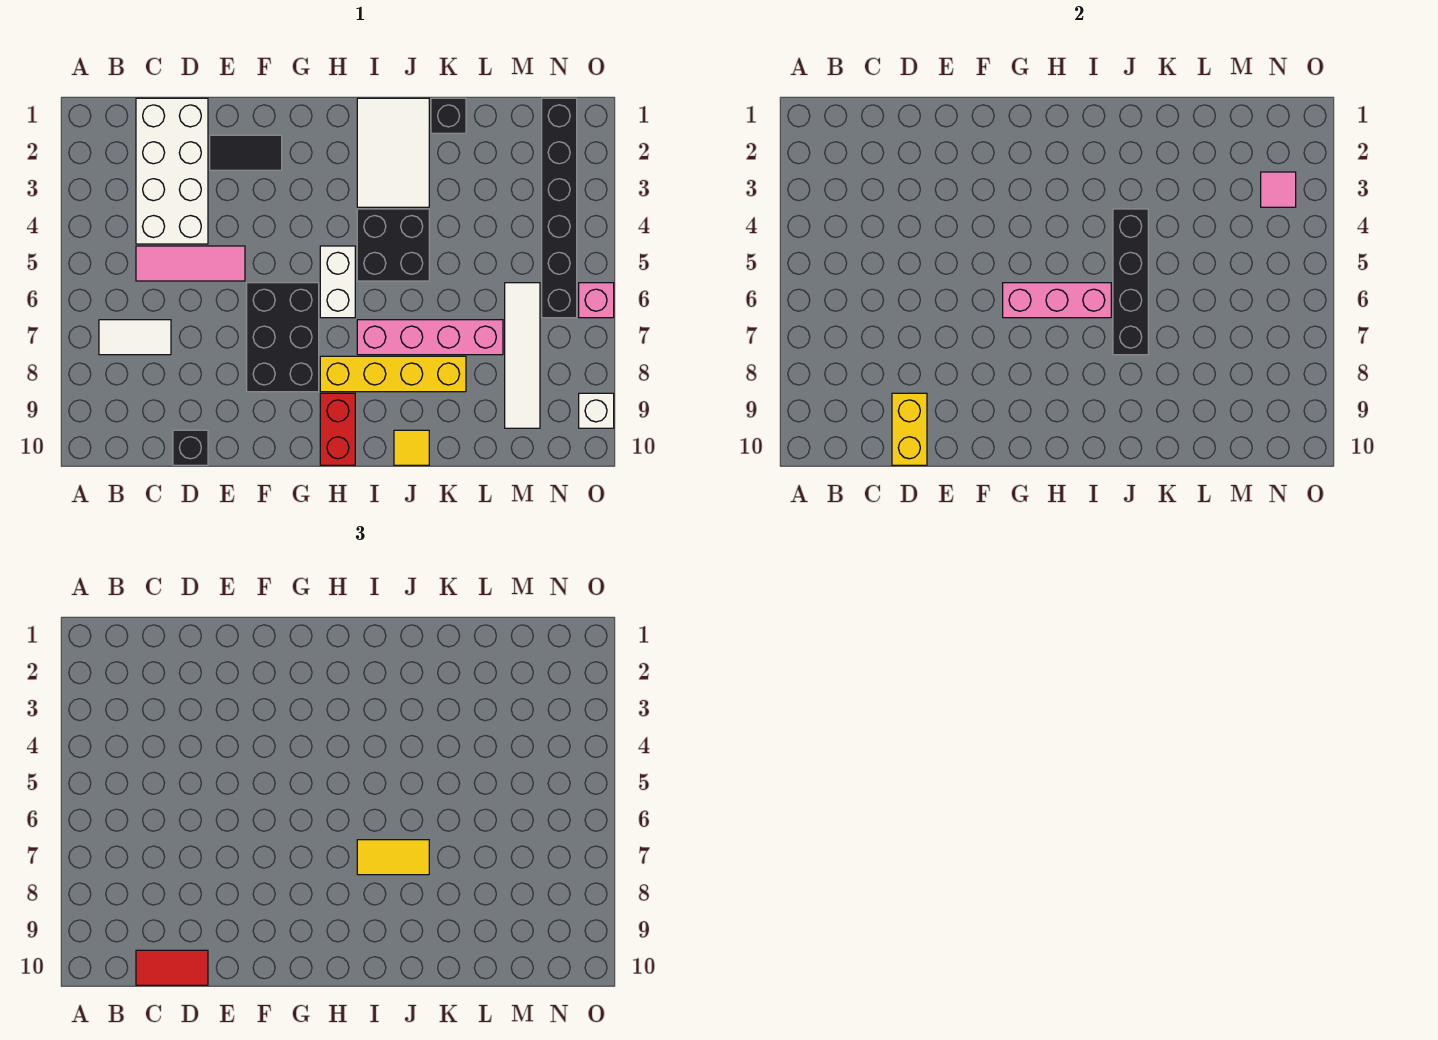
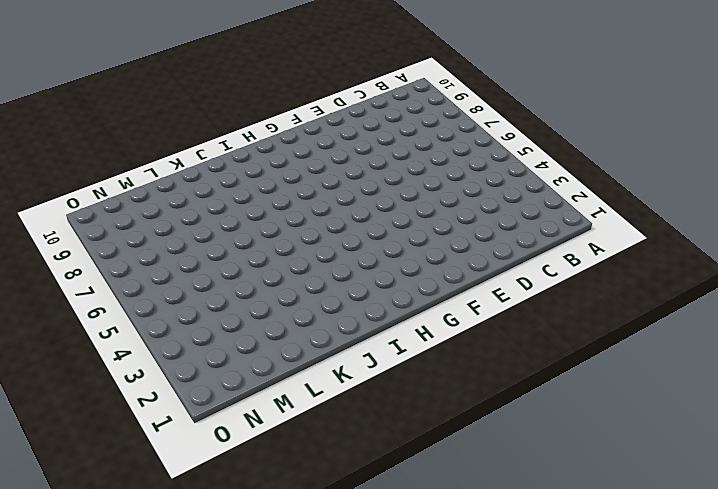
none -> white tile B7:C7 level 1
none -> white brick C1:D4 level 1
none -> pink tile C5:E5 level 1

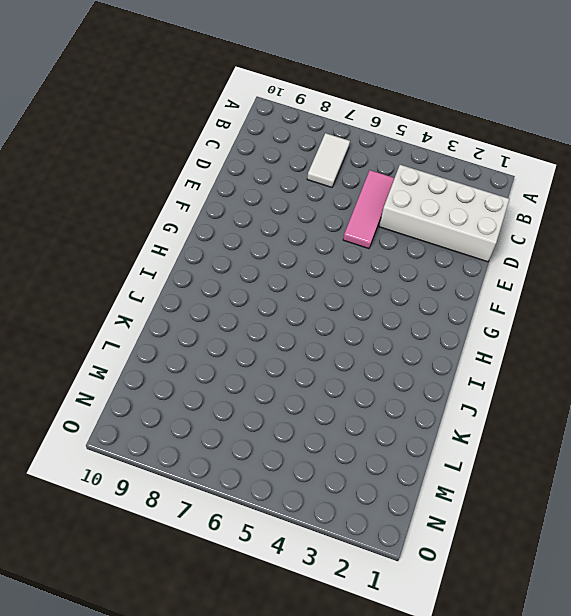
none -> black brick D10 level 1
none -> black tile E2:F2 level 1
none -> black brick F6:G8 level 1

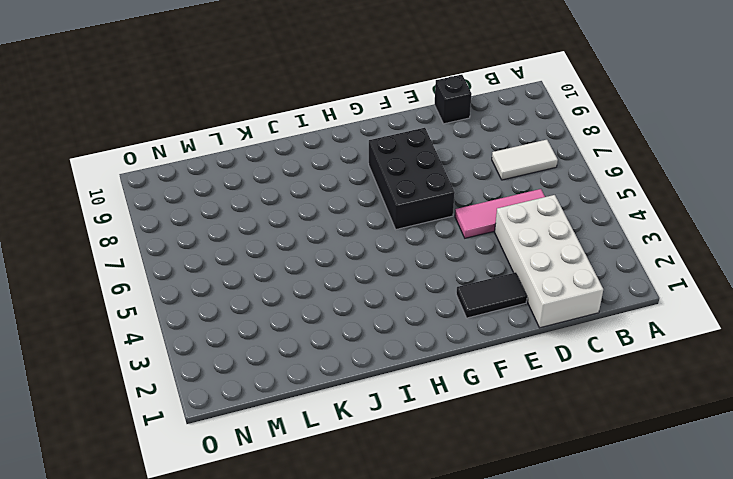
none -> white brick H5:H6 level 1
none -> yellow brick H8:K8 level 1
none -> red brick H9:H10 level 1

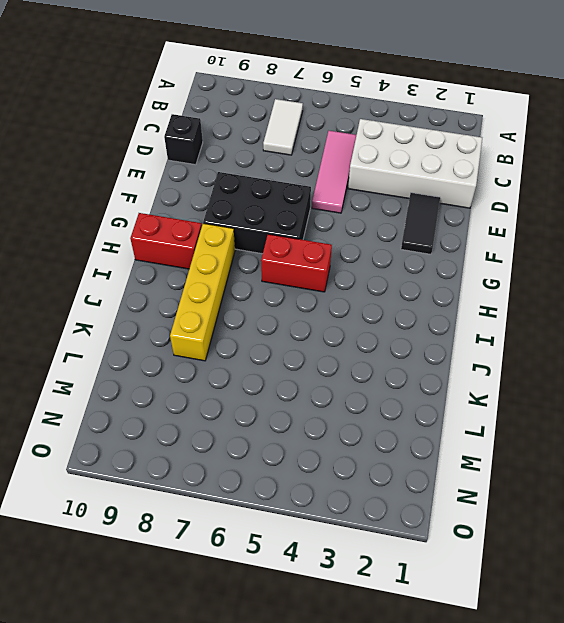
red brick H5:H6 level 1 -> white brick H5:H6 level 1
none -> white tile I1:J3 level 1
none -> black brick I4:J5 level 1
none -> pink brick I7:L7 level 1

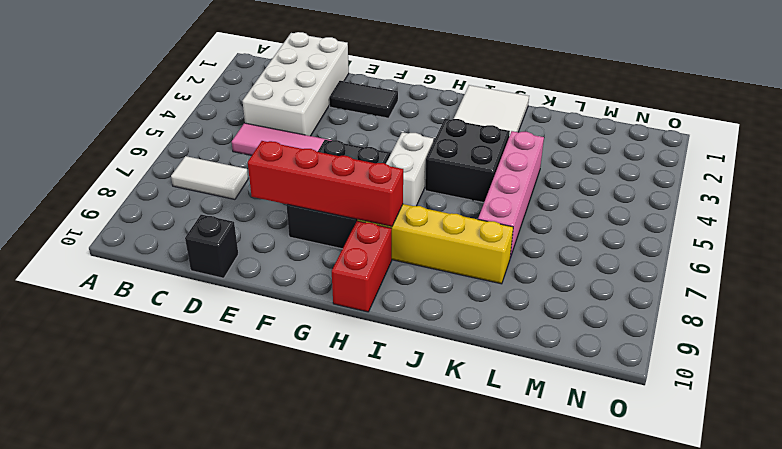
red brick E8:H8 level 2 -> none
pink brick K4:K7 level 1 -> pink brick I7:L7 level 1
none -> yellow tile J10 level 1
none -> black brick K1 level 1
none -> white tile M6:M9 level 1

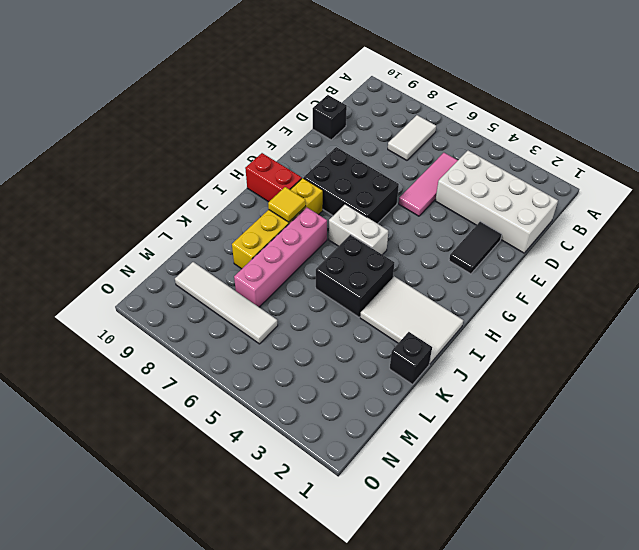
yellow tile I8 level 2 -> yellow tile J10 level 1
none -> black brick N1:N6 level 1
none -> pink brick O6 level 1
none -> white brick O9 level 1

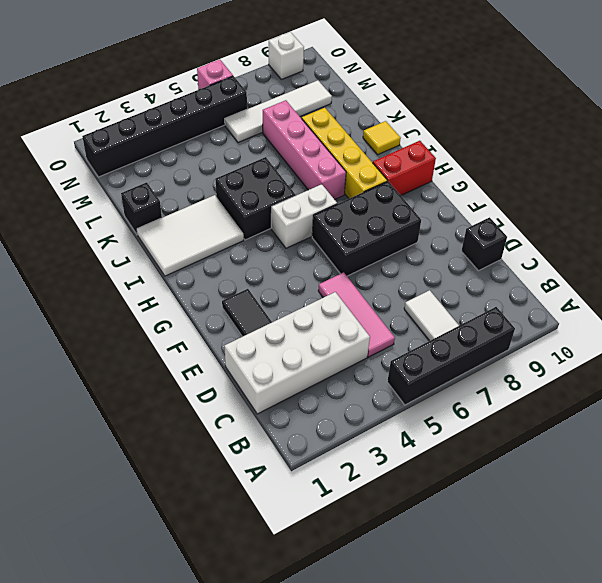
black brick A5:A8 level 1 -> black brick J4:J7 level 2
none -> yellow brick D9:D10 level 2
none -> pink brick G6:I6 level 2
none -> pink tile N3 level 2

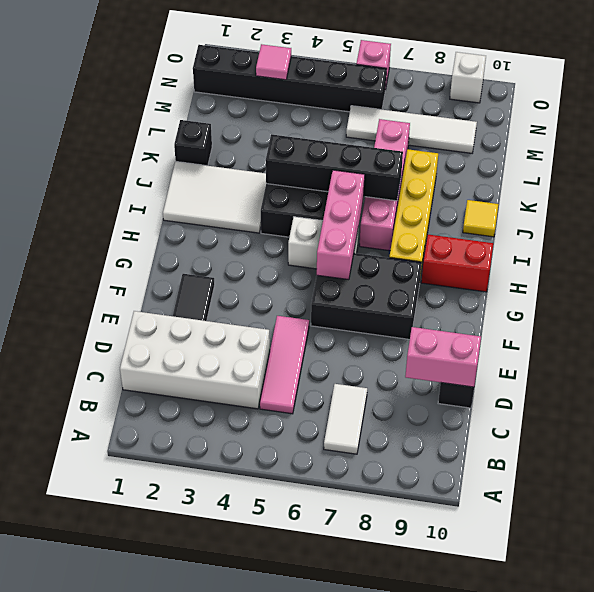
pink brick D9:D10 level 2 -> yellow brick D9:D10 level 2
none -> red tile C10:D10 level 3
none -> yellow tile I7:J7 level 3

